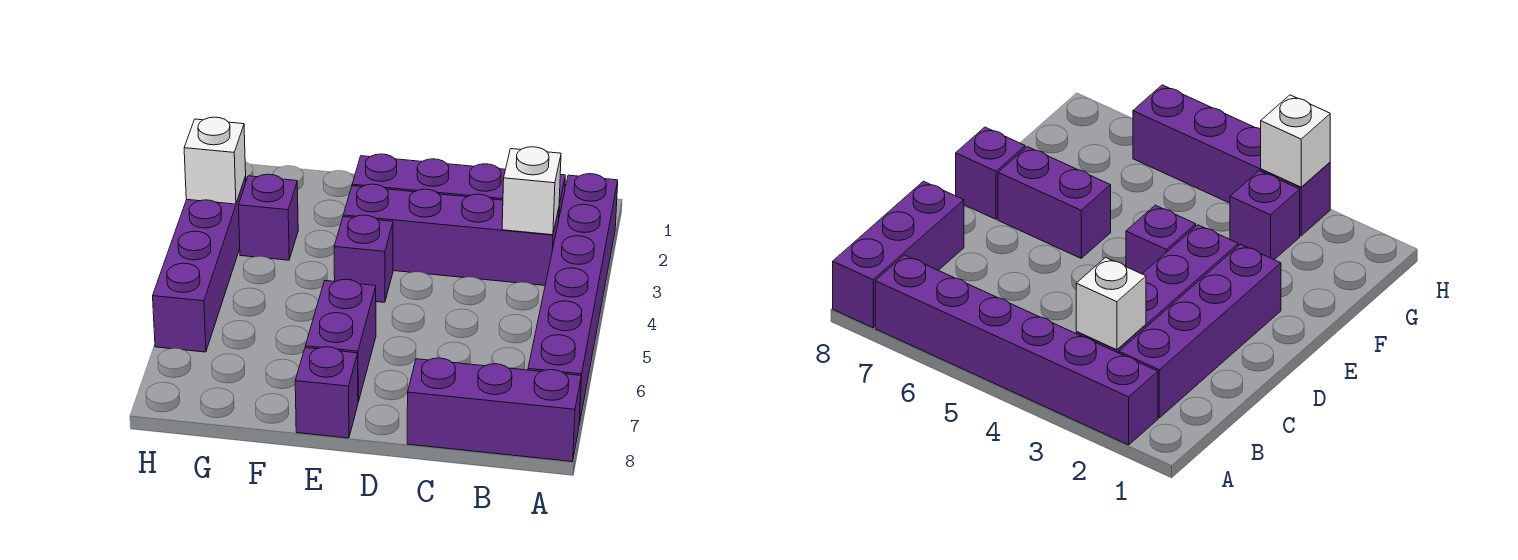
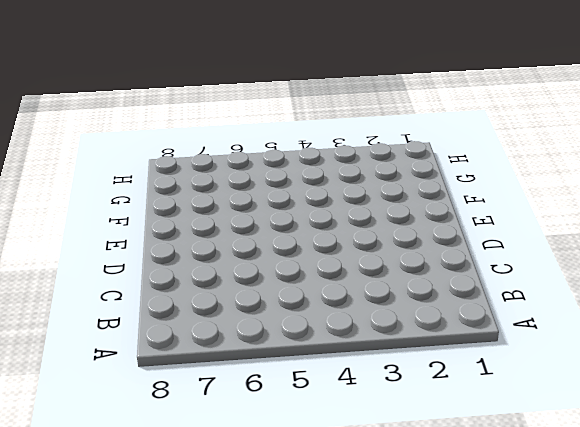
none -> purple brick A2:A7 level 1
none -> purple brick A8:C8 level 1

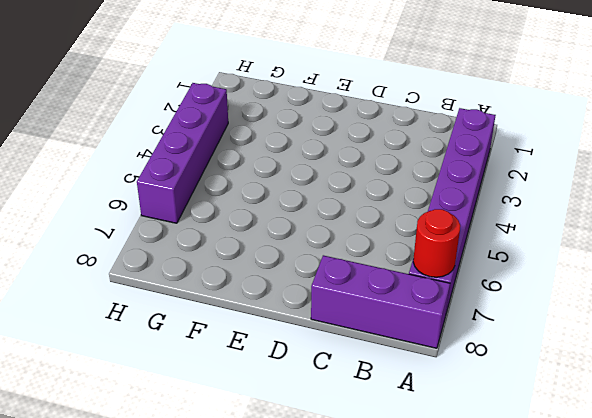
red round brick A7 level 2 -> none
none -> purple brick B2:E2 level 1
none -> purple brick B3:E3 level 1

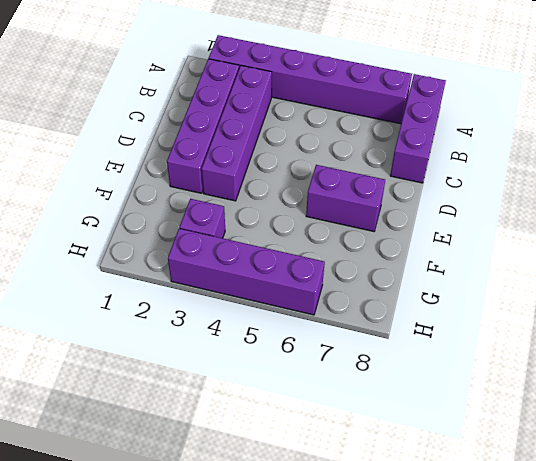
none -> purple brick E4 level 1
none -> purple brick E8 level 1

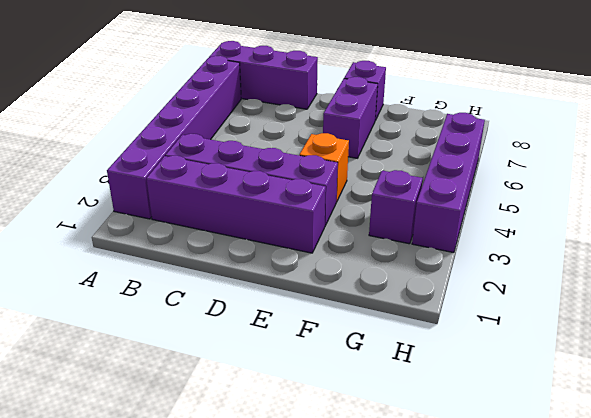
orange brick E4 level 1 -> purple brick E4 level 1
none -> white brick B3 level 2
none -> white brick H3 level 2

